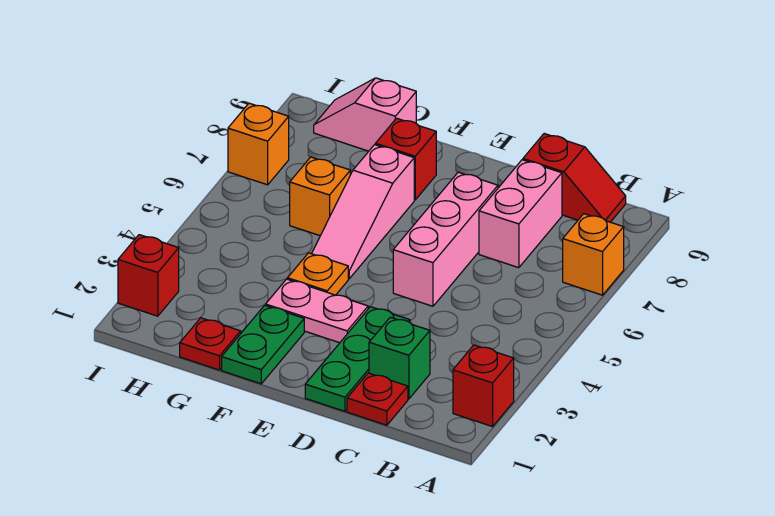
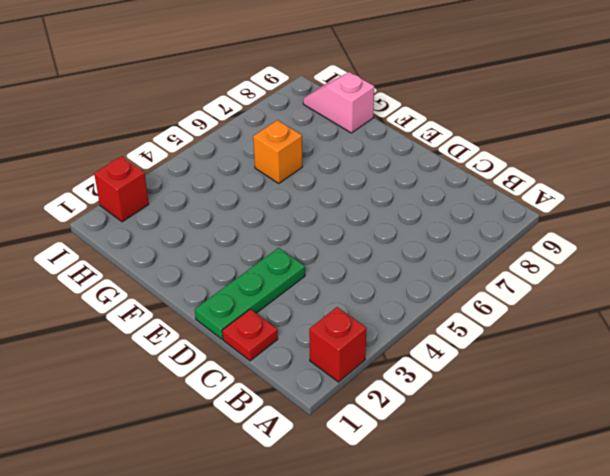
none -> orange brick A7 level 1
none -> red slope B9:C9 level 1 top C
none -> green brick C2 level 1

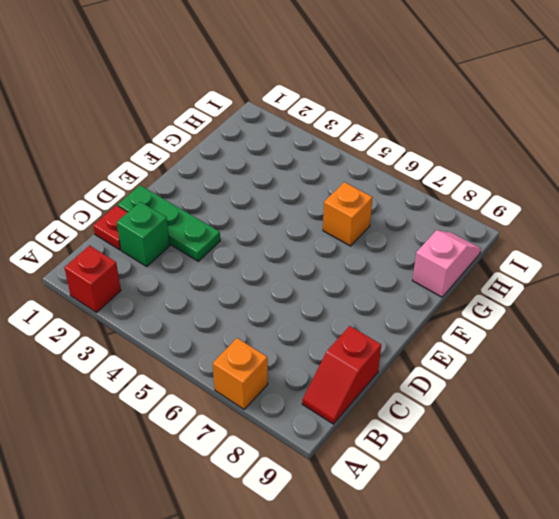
none -> pink brick C7:C8 level 1
none -> pink brick D5:D7 level 1
none -> pink plate E3:F3 level 1

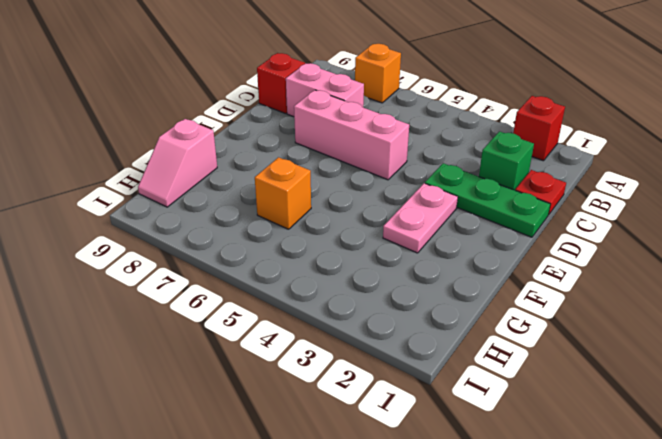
none -> green plate F1:F2 level 1
none -> orange plate F4 level 1
none -> pink slope F5:F7 level 1 top 7

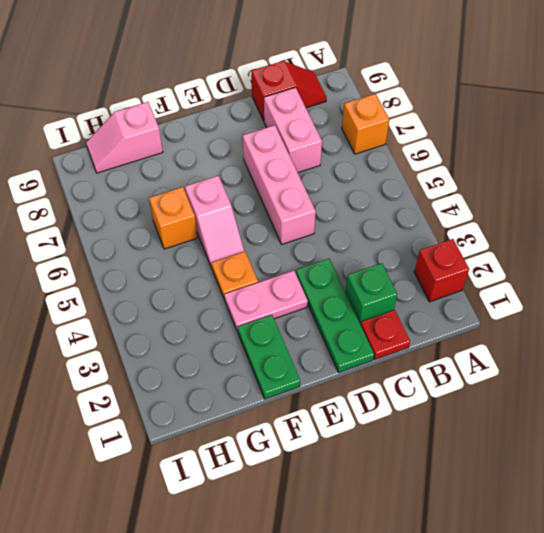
pink slope F5:F6 level 1 top 6 -> pink slope F5:F7 level 1 top 7
none -> red brick F8 level 1
none -> red plate G1 level 1
none -> red brick I2 level 1

